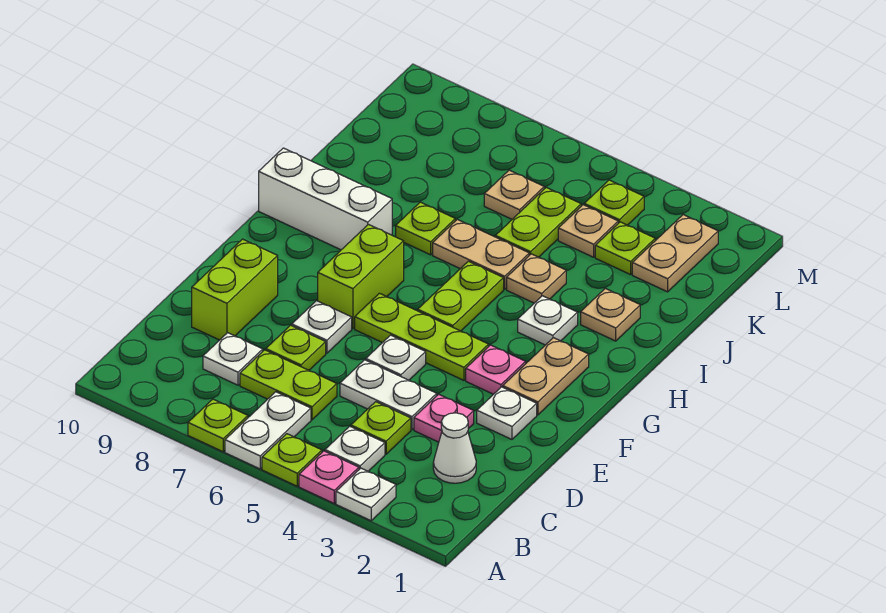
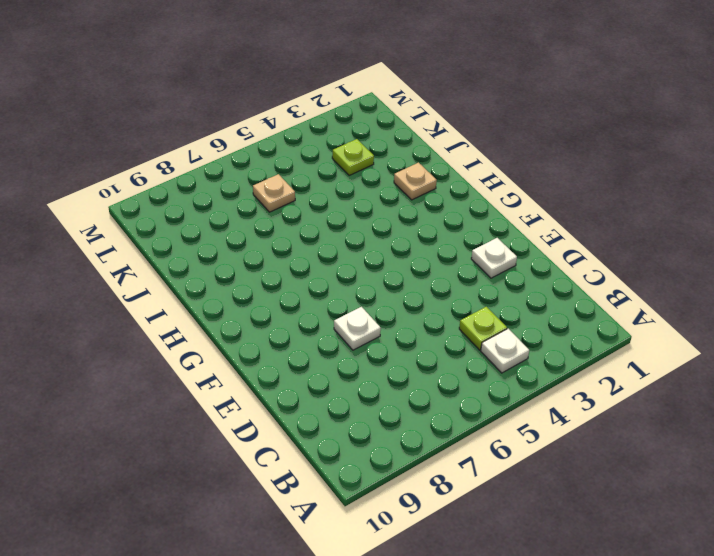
none -> white plate A3 level 1
none -> pink plate A4 level 1
none -> lime plate A5 level 1
none -> white plate A6:B6 level 1

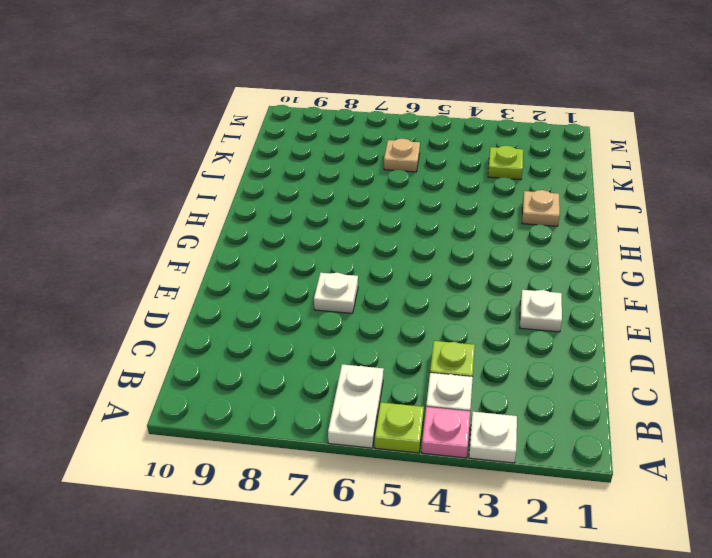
none -> lime plate A7 level 1
none -> white cone C2 level 1
none -> lime plate C6:C7 level 1
none -> white plate C8 level 1

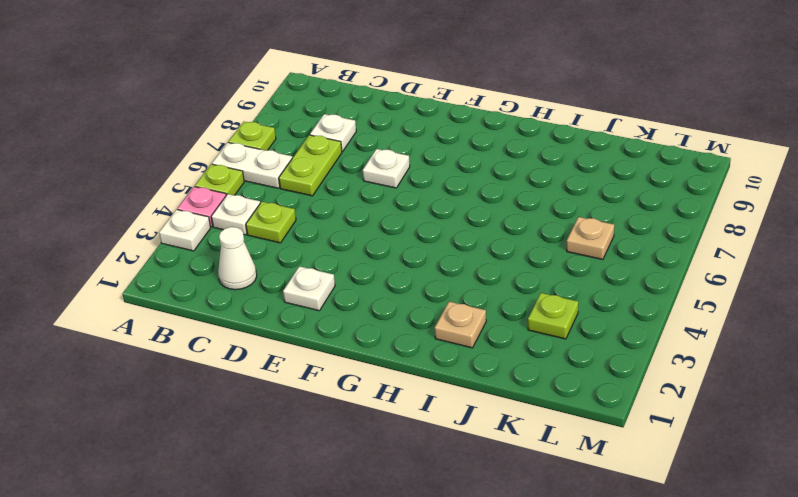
none -> pink plate D3 level 1
none -> white plate D4:D5 level 1
none -> lime plate D7 level 1
none -> lime brick D9:E9 level 1

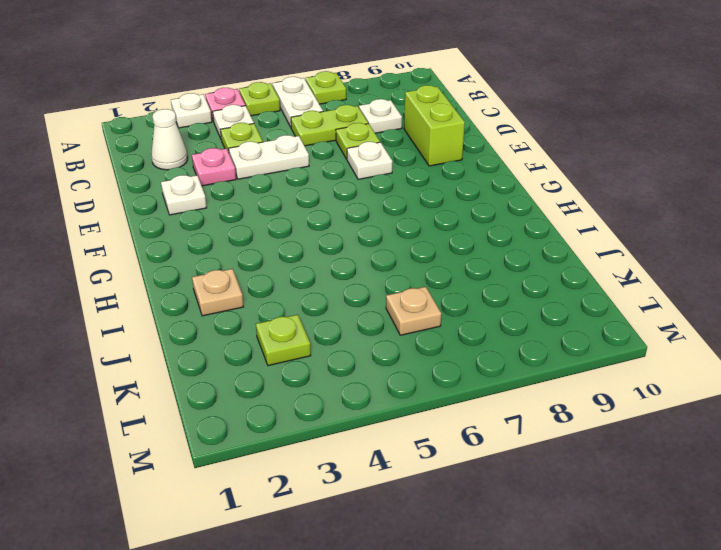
none -> white plate E5 level 1
none -> tan plate F2:G2 level 1
none -> pink plate F3 level 1
none -> lime plate F4:F6 level 1

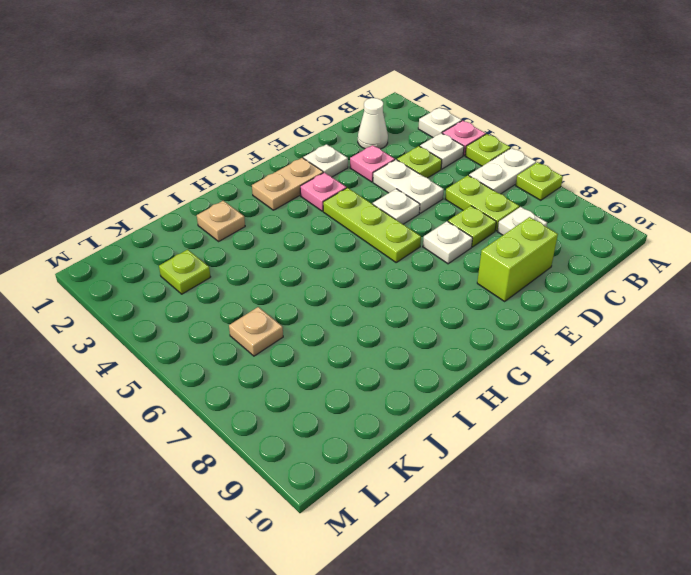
none -> lime brick F7:G7 level 1
none -> lime plate G5:H5 level 1
none -> white plate H3 level 1
none -> white brick H8:H10 level 1

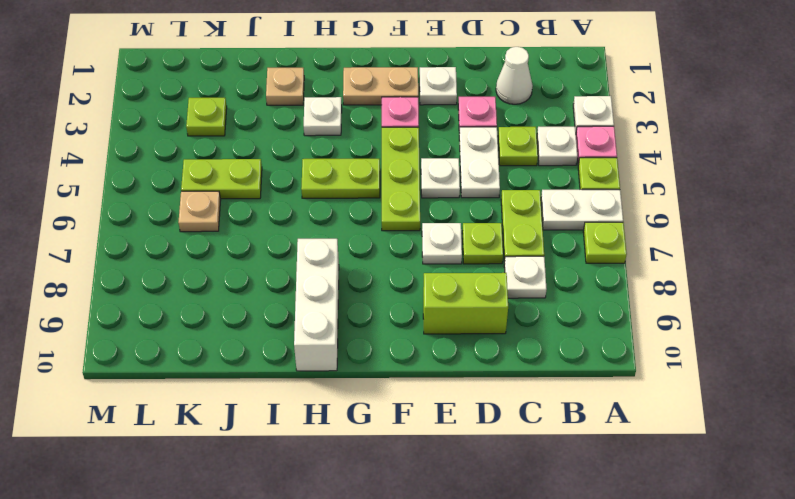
none -> lime brick F7:G7 level 1
none -> tan plate I4 level 1
none -> tan plate I5:I6 level 1
none -> lime plate I7 level 1

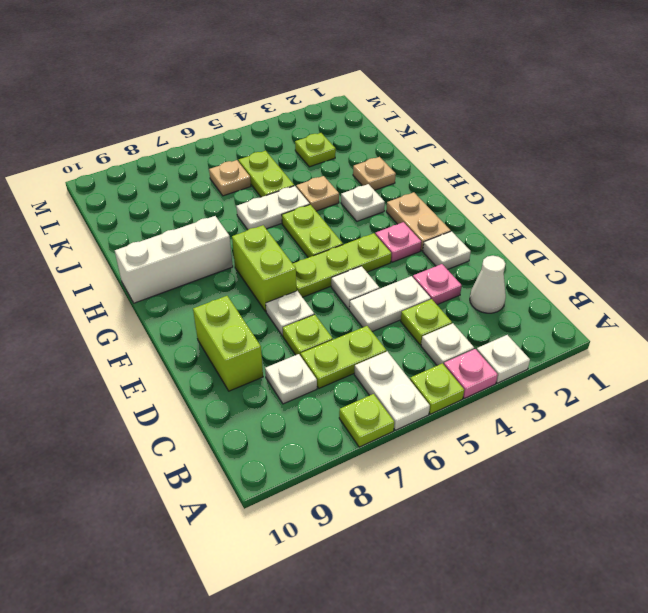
white plate I5:I6 level 1 -> tan plate I5:I6 level 1
none -> lime plate I7 level 1
none -> tan plate K2:L2 level 1
none -> tan plate K4 level 1
none -> lime plate L4 level 1

